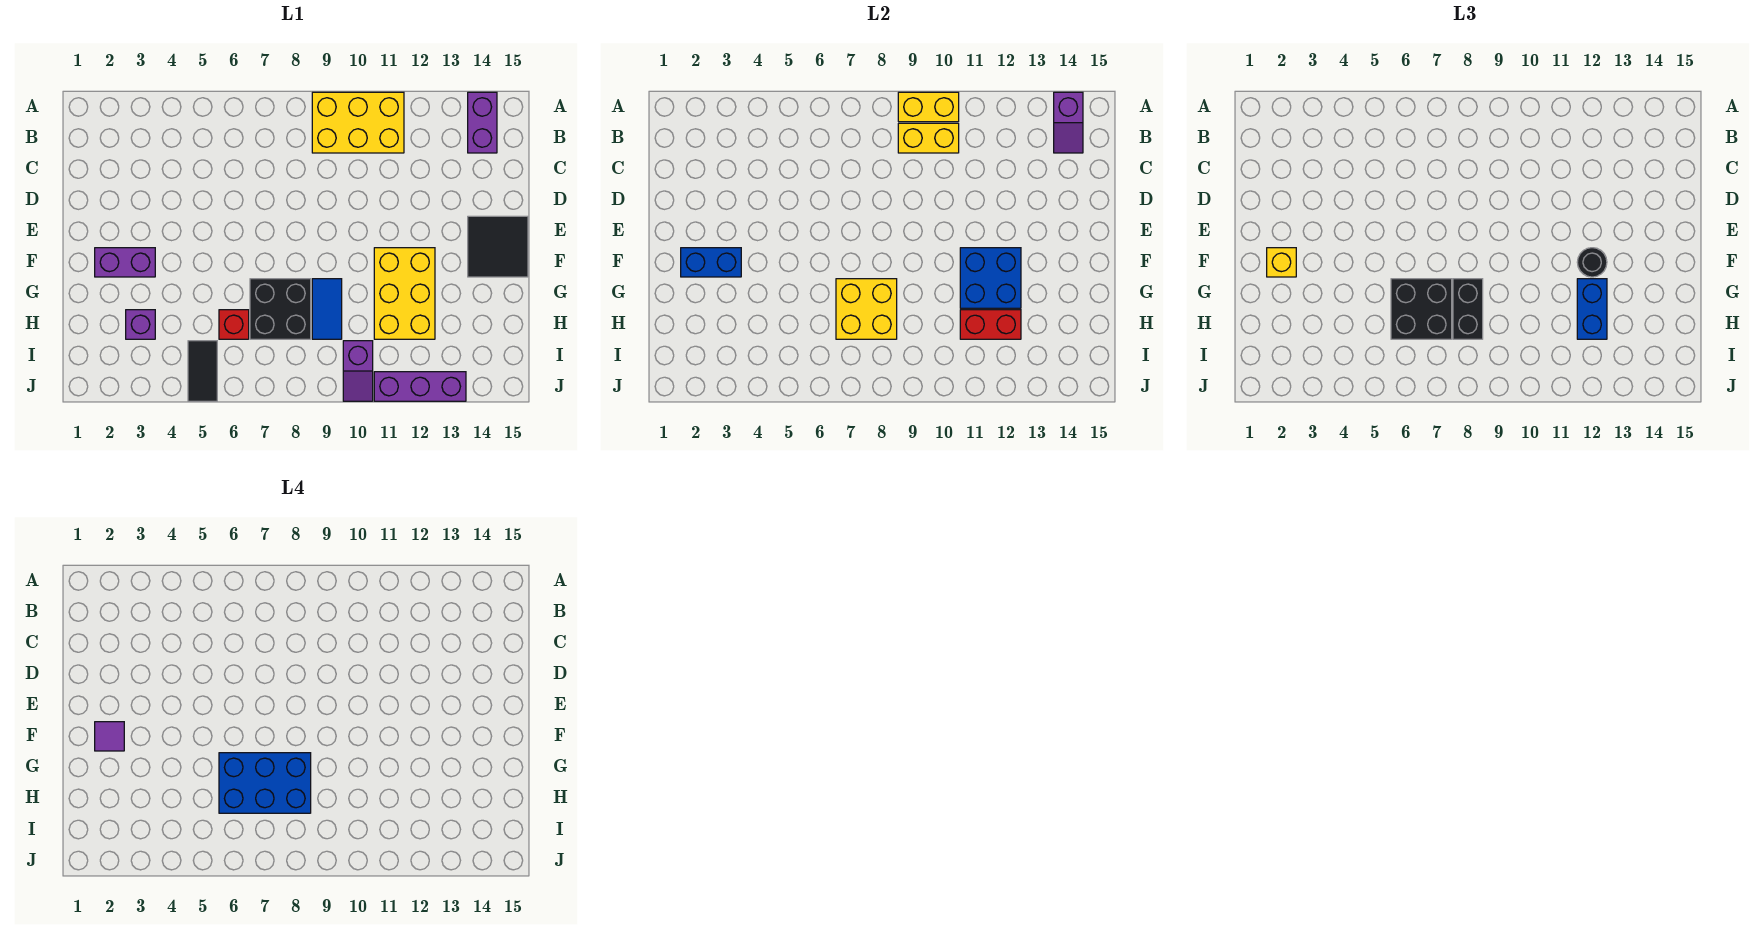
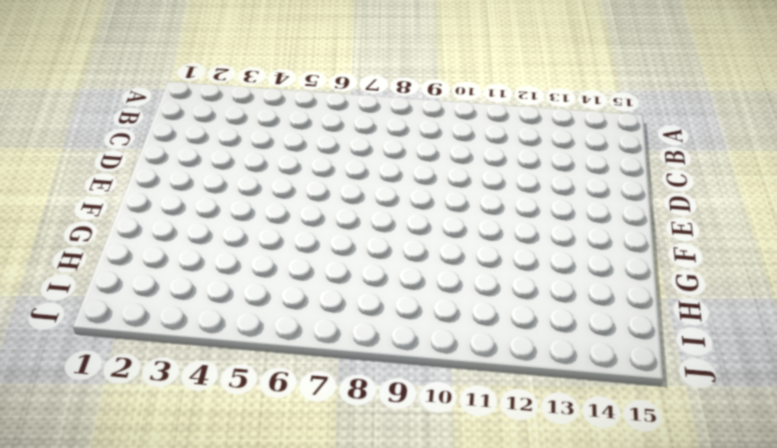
none -> yellow brick A9:B11 level 1
none -> purple brick A14:B14 level 1
none -> black tile E14:F15 level 1

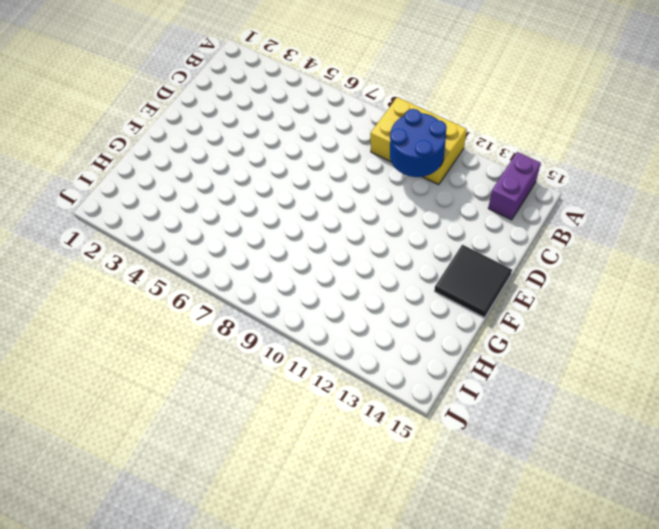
blue round brick B10:C11 level 2 -> yellow brick B9:B10 level 2
none -> purple brick F2:F3 level 1
none -> yellow brick F11:H12 level 1
none -> black brick G7:H8 level 1

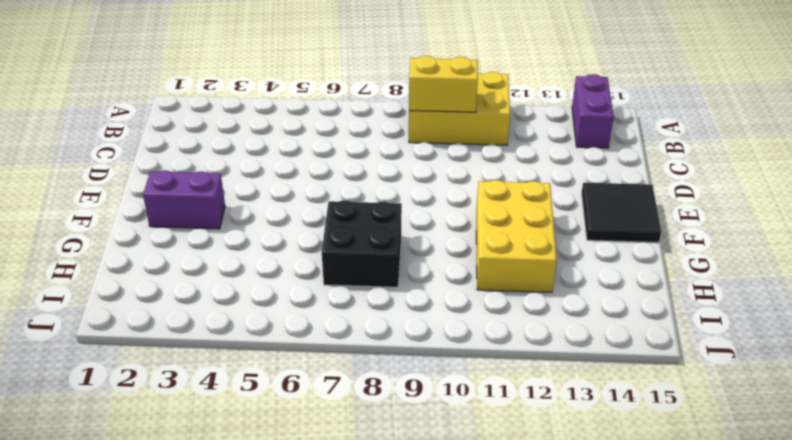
none -> blue tile G9:H9 level 1
none -> purple brick H3 level 1
none -> red brick H6 level 1

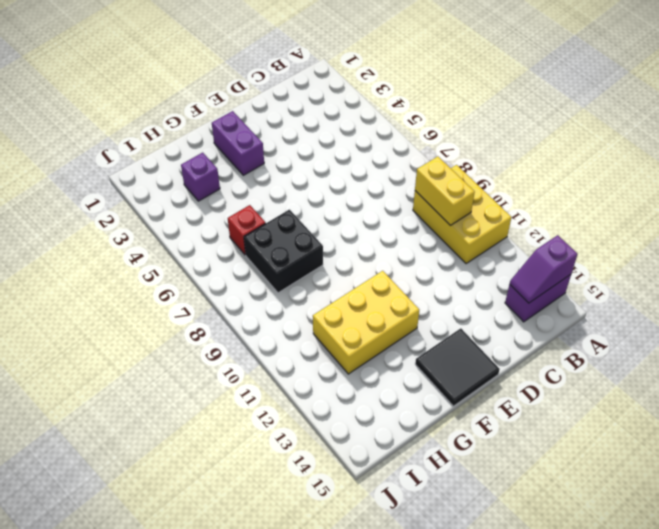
none -> blue tile G9:H9 level 1
none -> black tile I5:J5 level 1
none -> purple slope I10:J10 level 1 top I

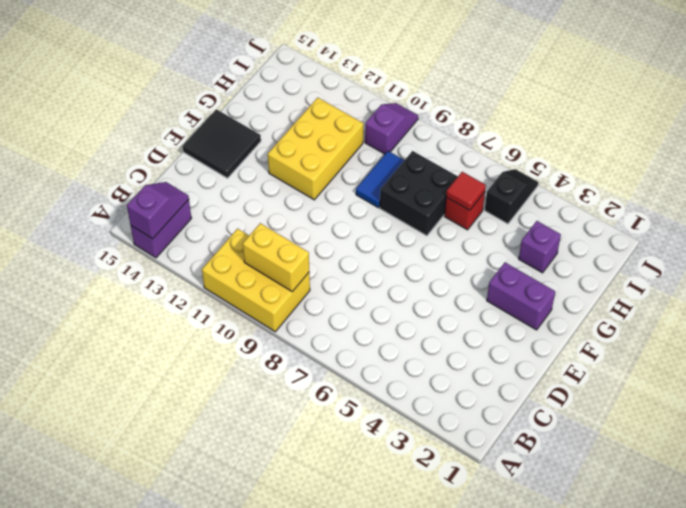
red tile H6 level 2 -> none
black slope I5:J5 level 1 top I -> black tile I5:J5 level 1
none -> purple brick J11:J13 level 1
none -> yellow brick A9:A10 level 2
none -> blue brick F2:F3 level 2

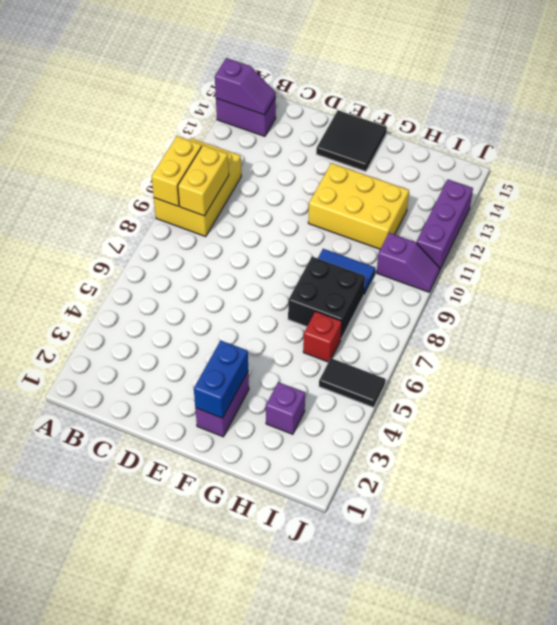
none -> blue brick F11:G12 level 2
none -> yellow brick G7:H8 level 2
none -> red brick H11:H12 level 2

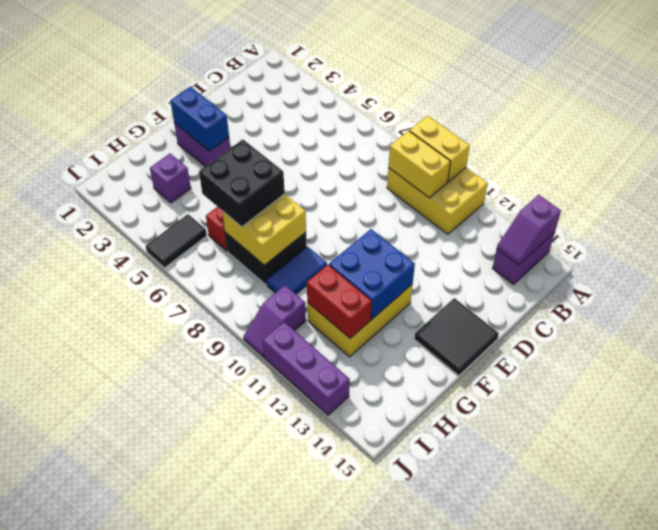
none -> yellow brick F2 level 3
none -> black round brick F12 level 3
none -> black brick G8:H8 level 3

